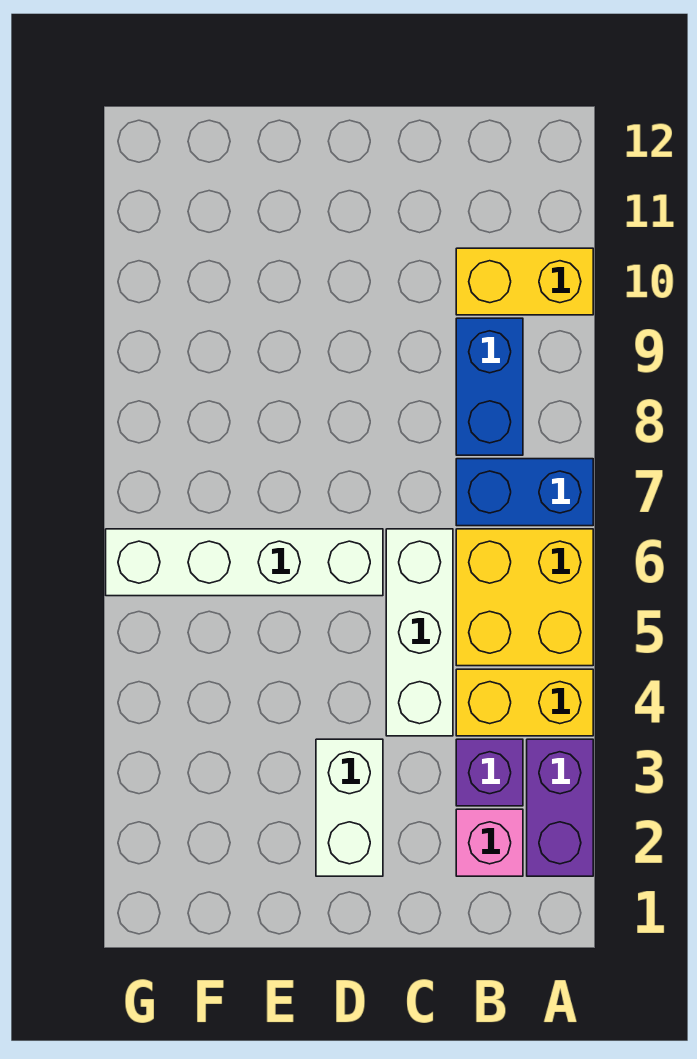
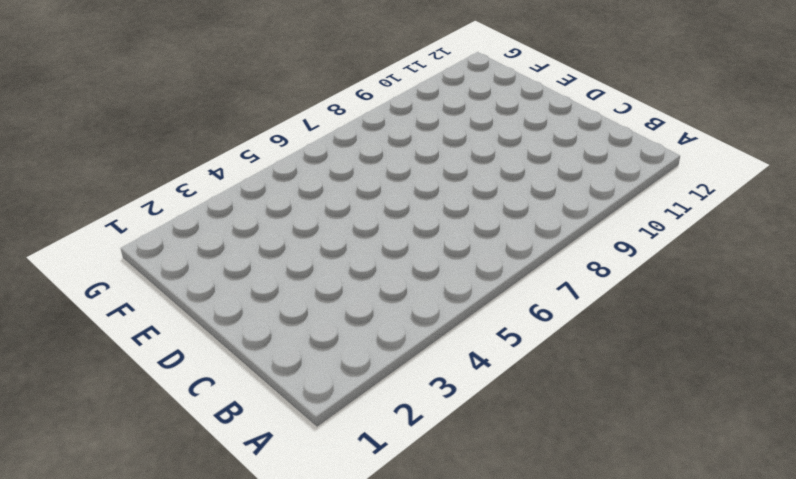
none -> purple brick A2:A3 level 1
none -> yellow brick A4:B4 level 1

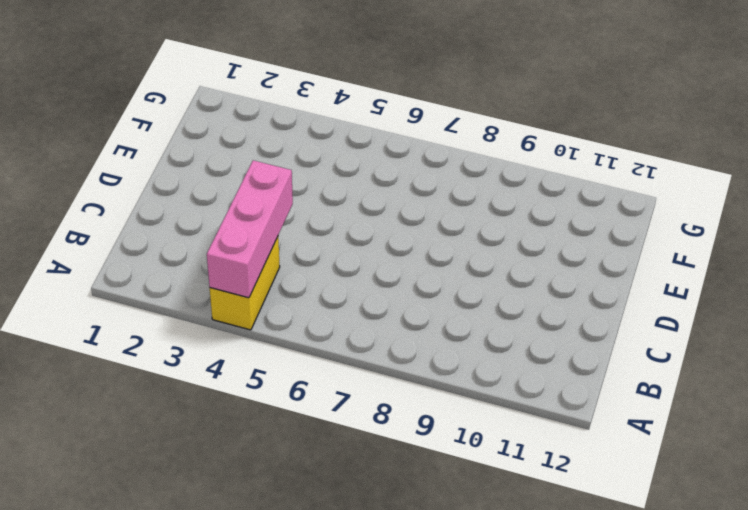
pink brick A4:C4 level 2 -> none
none -> purple brick A2:A3 level 1
none -> yellow brick A5:B6 level 1

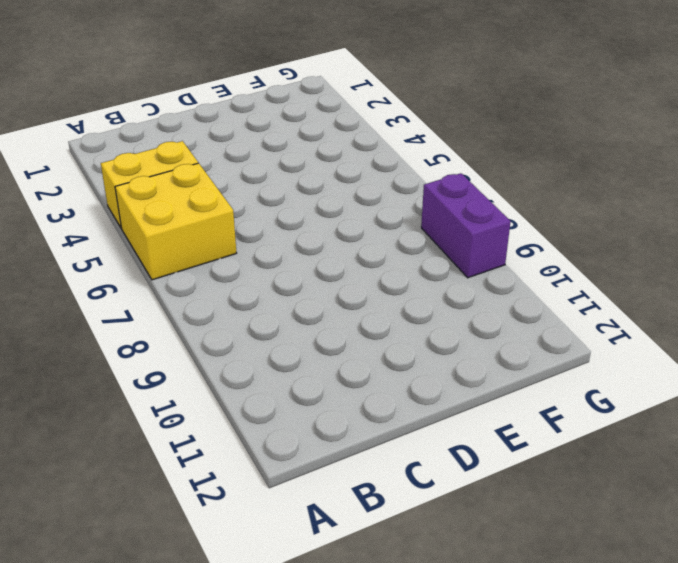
purple brick G8:G9 level 1 -> purple brick A2:A3 level 1
none -> blue brick A7:B7 level 1
none -> yellow brick A10:B10 level 1

